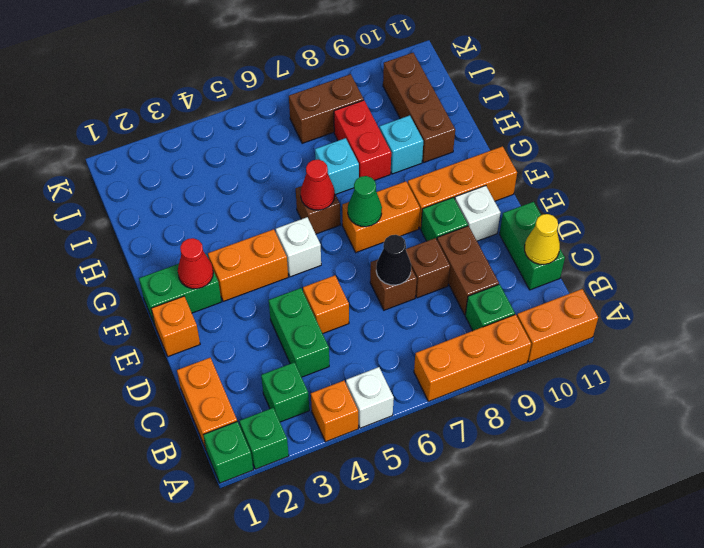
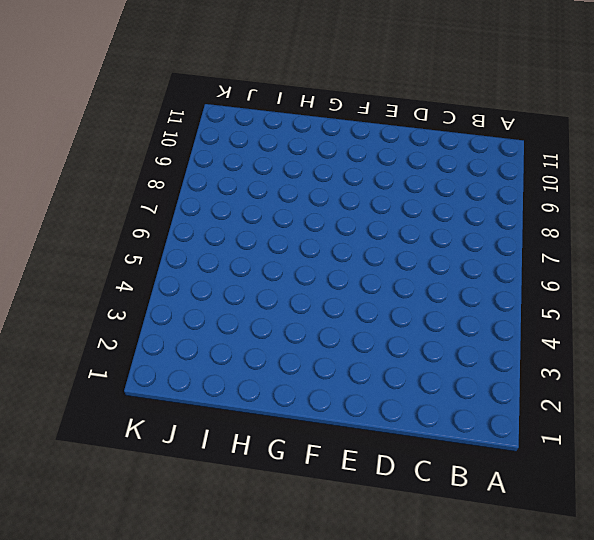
none -> green brick A1 level 1
none -> green brick A2 level 1
none -> orange brick A4 level 1
none -> white brick A5 level 1

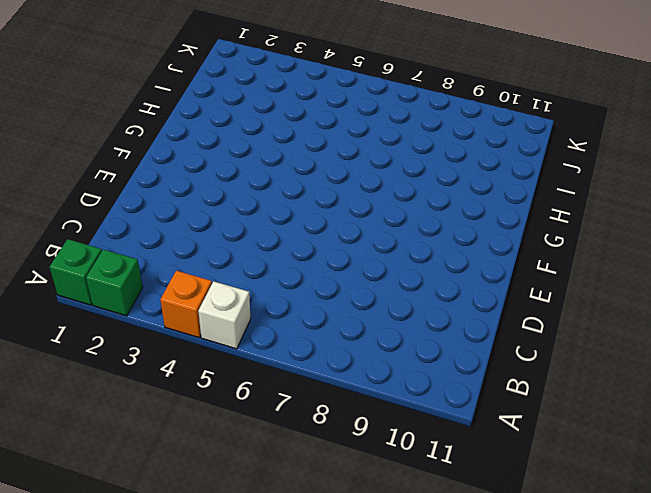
none -> orange brick A7:A9 level 1
none -> orange brick A10:A11 level 1
none -> orange brick B1:C1 level 1
none -> green brick B3 level 1

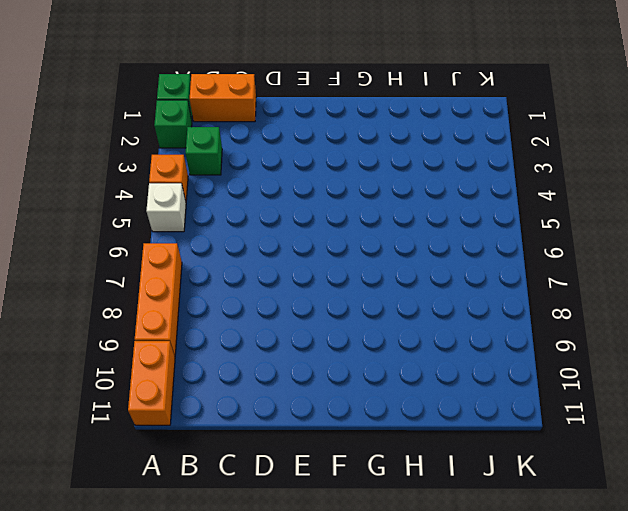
none -> green brick B9 level 1
none -> green brick C4:D4 level 1
none -> brown brick C9:D9 level 1
none -> green brick C11:D11 level 1

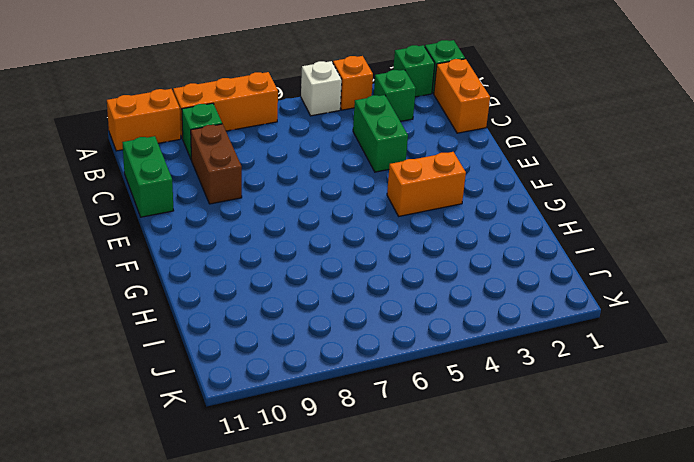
none -> orange brick D5 level 1
none -> brown brick D7 level 1
none -> brown brick D8 level 1
none -> orange brick E1 level 1

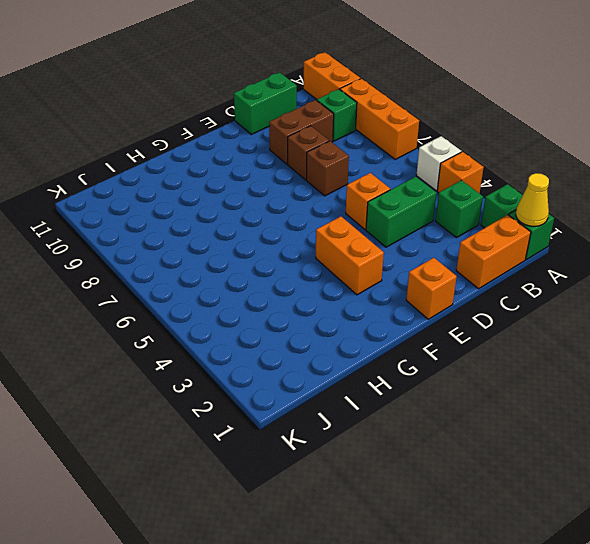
yellow cone A1 level 2 -> yellow cone C11 level 2
none -> green brick E9 level 1
none -> white brick E10 level 1
none -> green brick F1:F2 level 1
none -> white brick F5 level 1

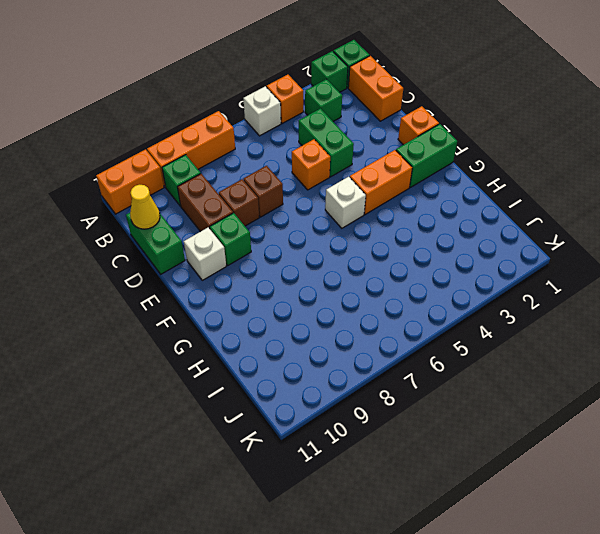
none -> orange brick F7:F8 level 1
none -> orange brick F9:F11 level 1
none -> brown brick G6 level 1
none -> cyan brick H7 level 1

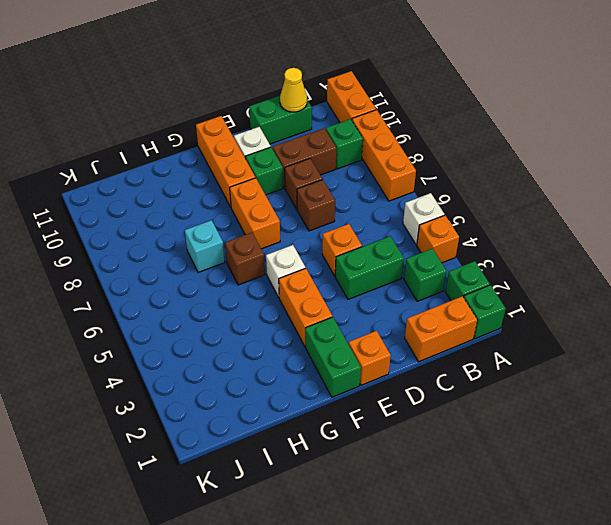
none -> red brick H8:I8 level 1
none -> cyan brick H9 level 1
none -> brown brick H10:J10 level 1
none -> brown brick J7:J8 level 1

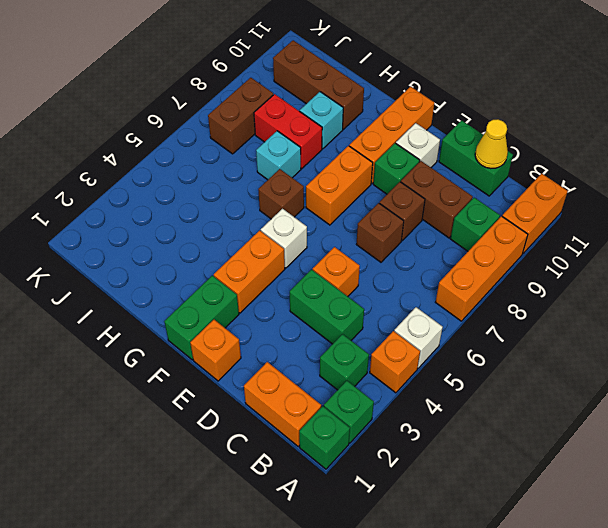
none -> black cone D7 level 2
none -> red cone F2 level 2
none -> green cone F7 level 2
none -> red cone G6 level 2

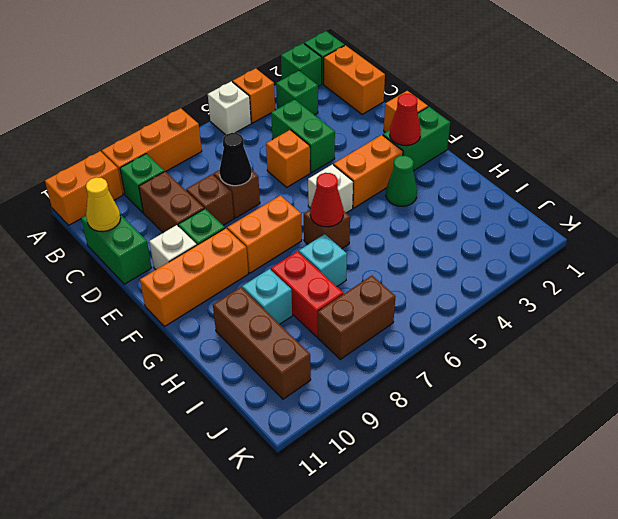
green cone G3 level 1 -> green cone F7 level 2

